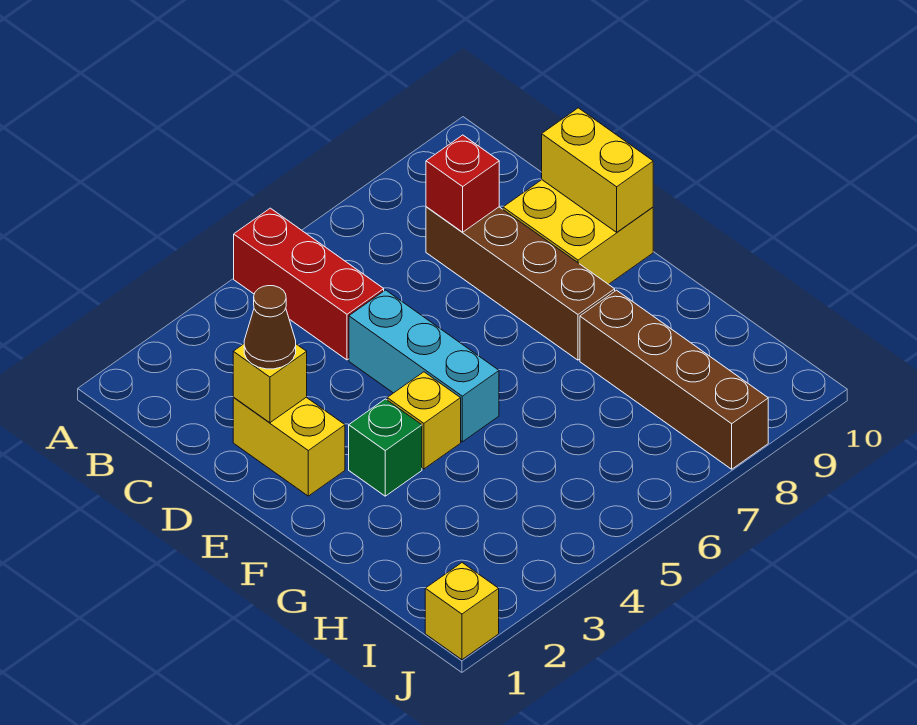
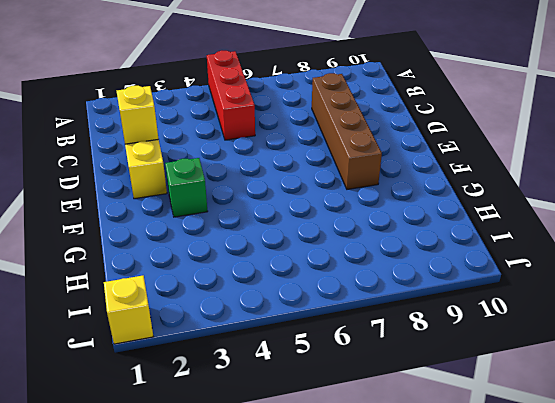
none -> cyan brick D5:F5 level 1
none -> yellow brick D9:E10 level 1
none -> yellow brick F4 level 1

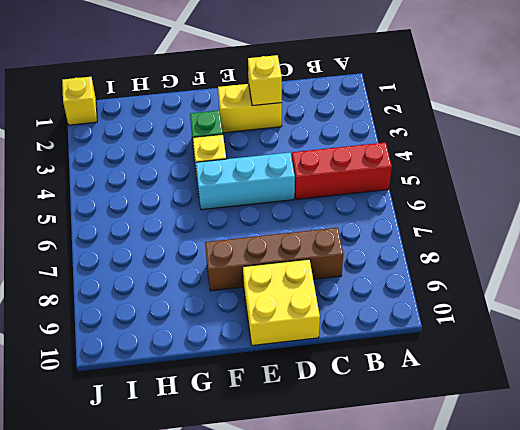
none -> brown brick G8:J8 level 1
none -> red brick C8 level 2
none -> yellow brick D10:E10 level 2

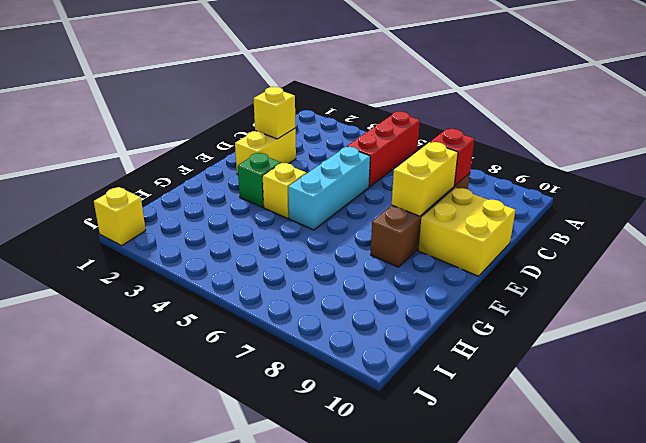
yellow brick D8:E8 level 2 -> yellow brick D10:E10 level 2
none -> brown brick G8:J8 level 1
none -> brown cone D2 level 3

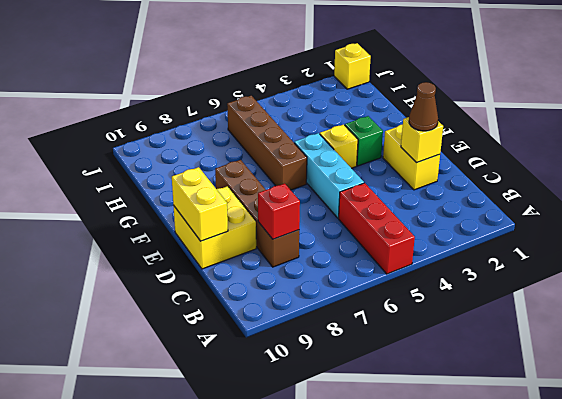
brown brick F6:I6 level 1 -> brown brick G8:J8 level 1

